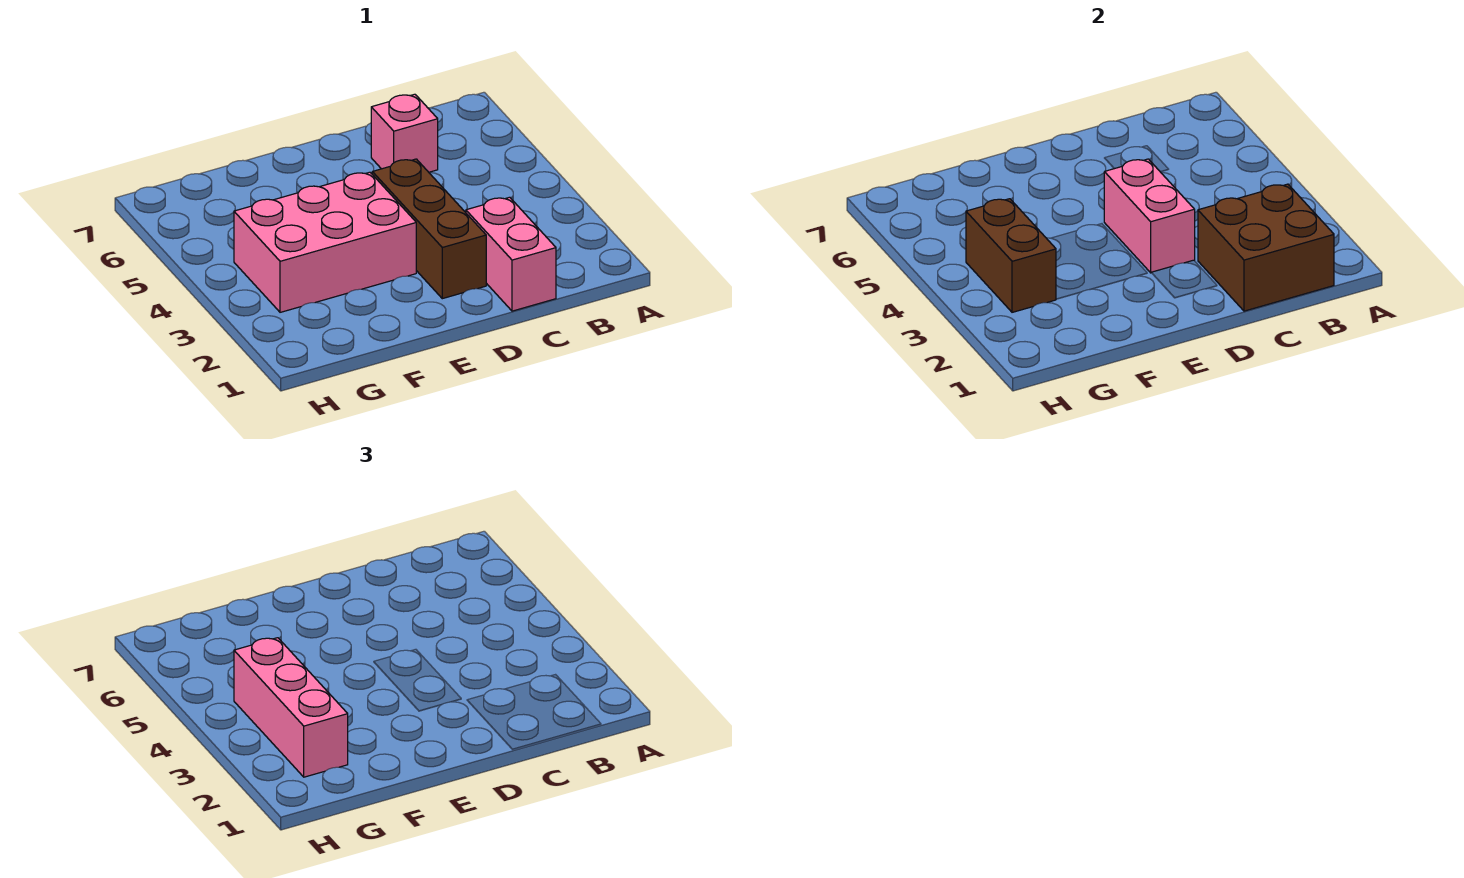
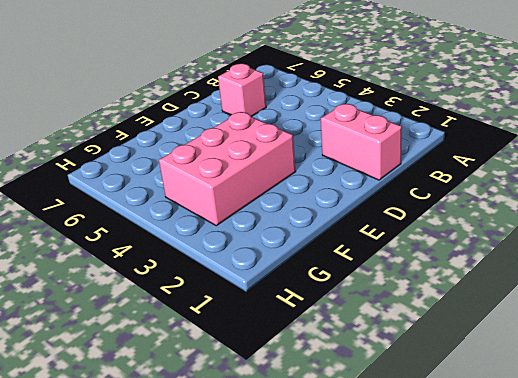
none -> brown brick D2:D4 level 1
none -> brown brick B1:C2 level 2

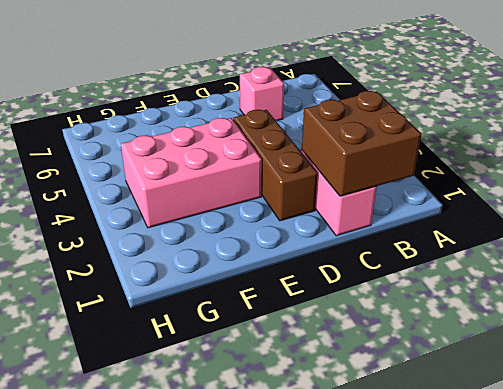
none -> pink brick D3:D4 level 2
none -> brown brick G3:G4 level 2

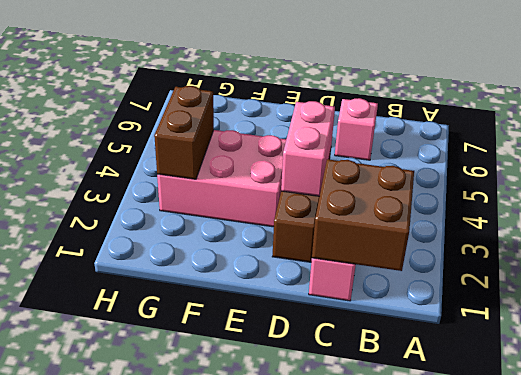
none -> pink brick G2:G4 level 3

